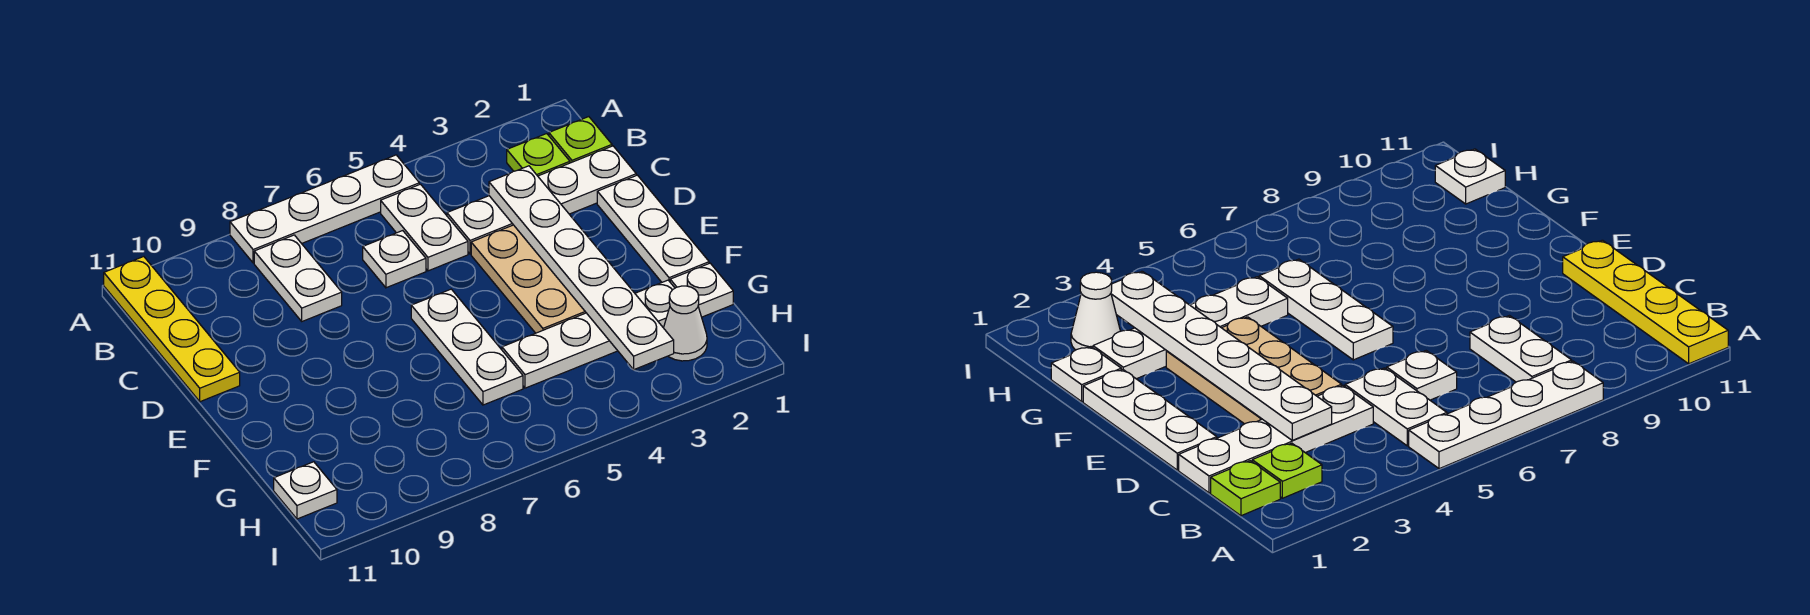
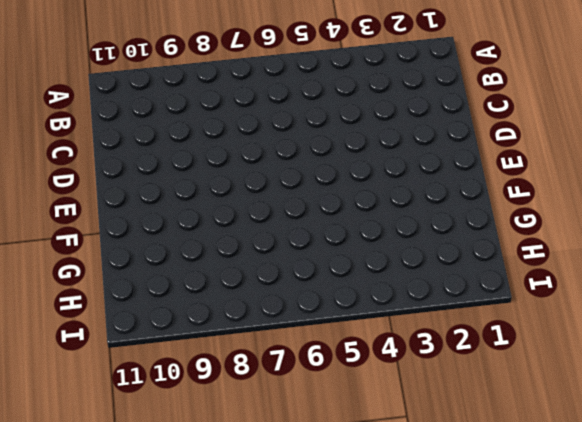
none -> white plate A5:A8 level 1
none -> yellow plate A11:D11 level 1
none -> lime plate B1 level 1

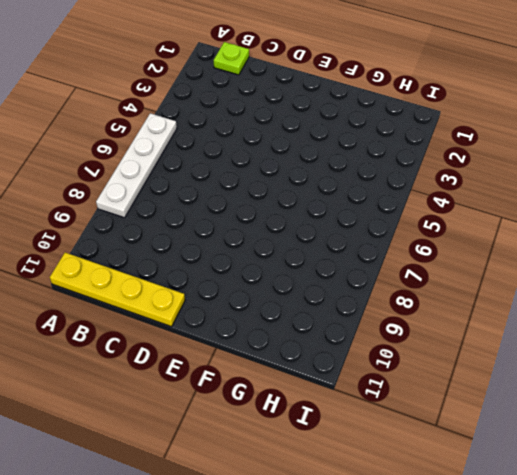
none -> lime plate B2 level 1
none -> white plate B5:C5 level 1
none -> white plate B8:C8 level 1

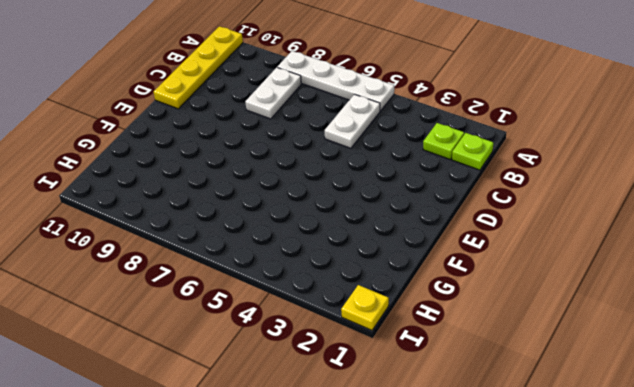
yellow plate I1 level 1 -> none
none -> white plate C1:C4 level 1
none -> white plate C6 level 1
none -> white plate D1:F1 level 1

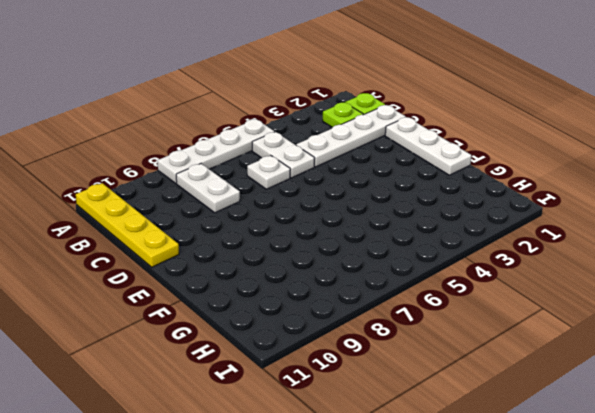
none -> tan plate D3:F4 level 1
none -> white plate E6:G6 level 1
none -> white plate G1 level 1

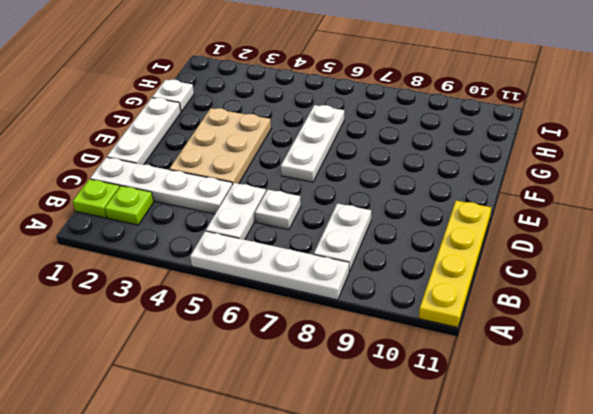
none -> white plate G2:G5 level 1
none -> white cone H2 level 1
none -> white plate H11 level 1

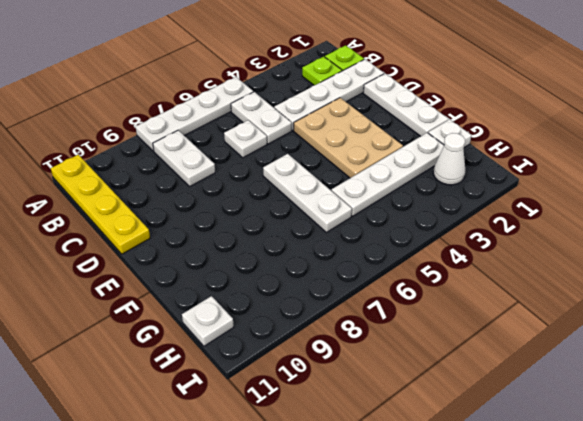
none -> white plate C3:H3 level 2

